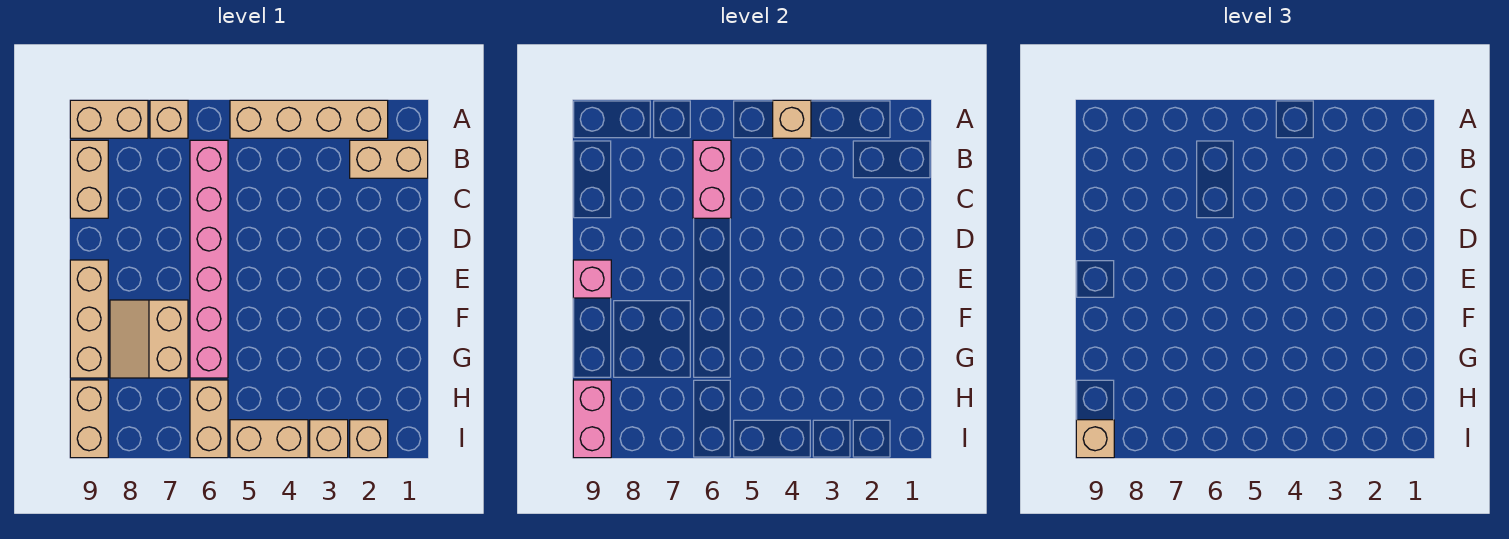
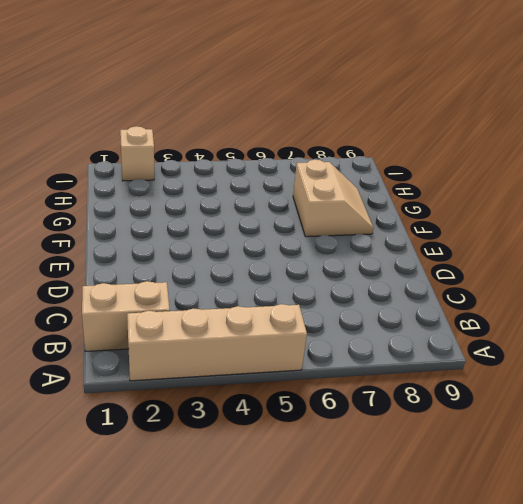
none -> tan brick A7 level 1
none -> tan brick A8:A9 level 1
none -> pink brick B6:G6 level 1

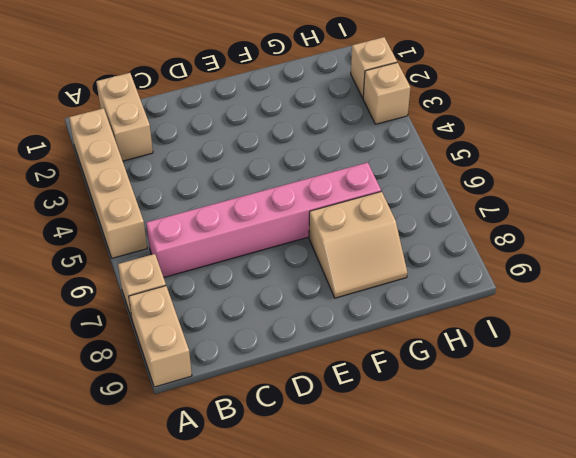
none -> tan brick B9:C9 level 1
none -> tan brick E9:G9 level 1
none -> tan brick H6:I6 level 1

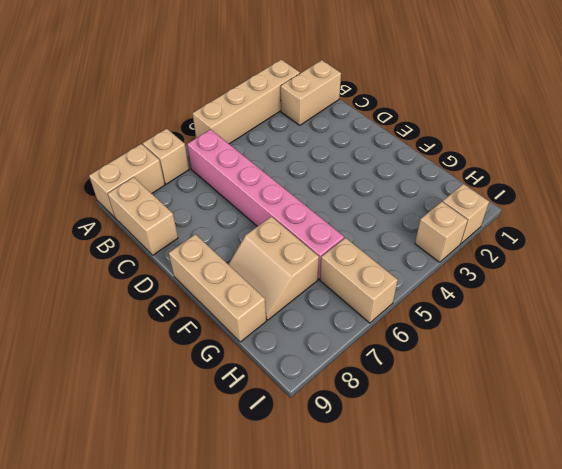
none -> tan brick H9:I9 level 1
none -> tan brick I4:I5 level 1
none -> tan brick A4 level 2

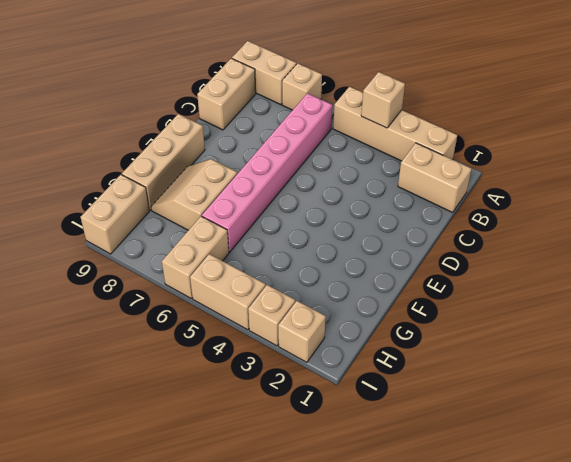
none -> pink brick B6:C6 level 2
none -> pink brick E9 level 2
none -> pink brick H9:I9 level 2

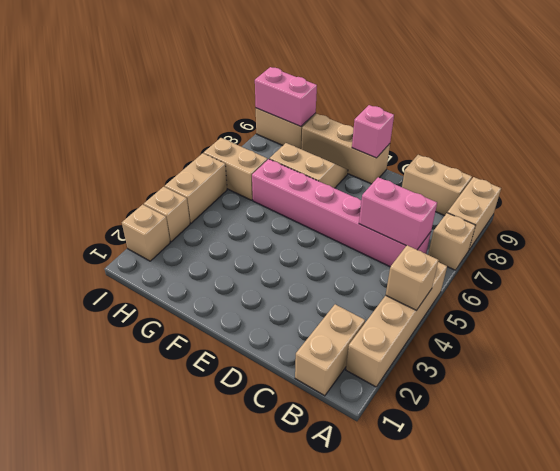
none -> tan brick I9 level 3

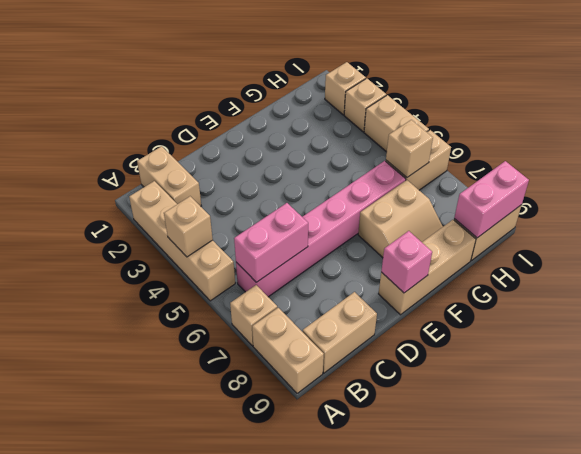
tan brick H6 level 2 -> tan brick I9 level 3

